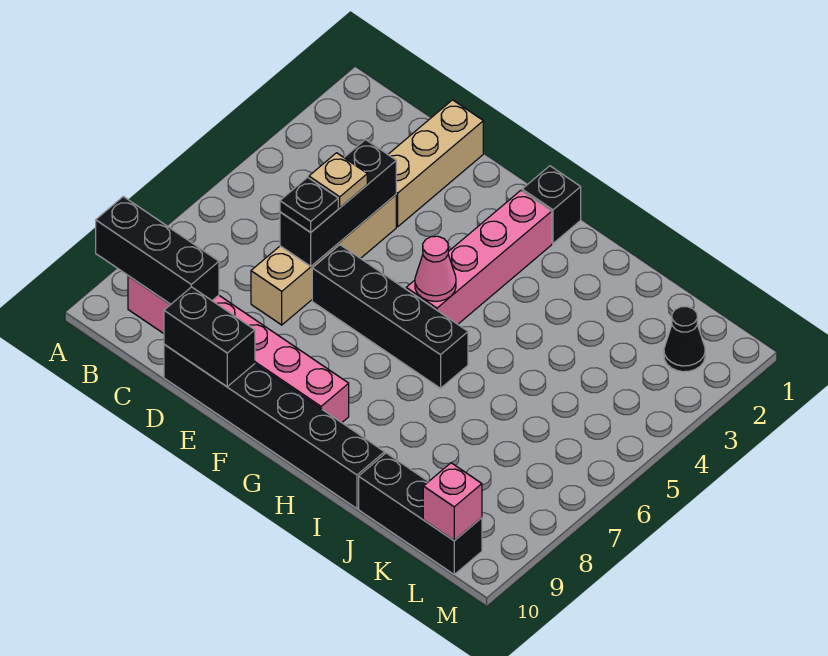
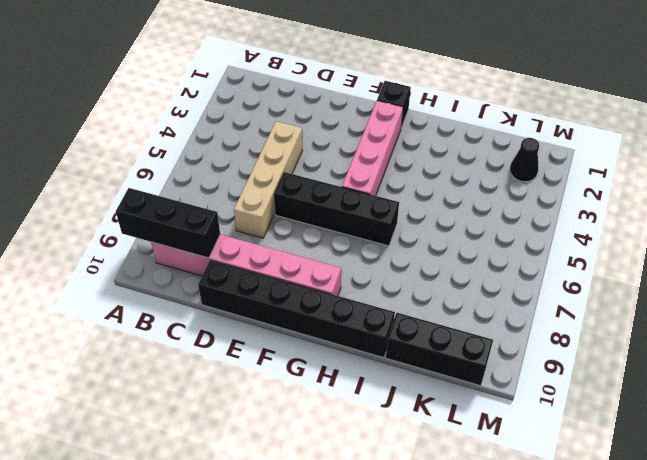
none -> tan brick D1:D3 level 1
none -> black brick D4:D6 level 2
none -> black brick D10:E10 level 2

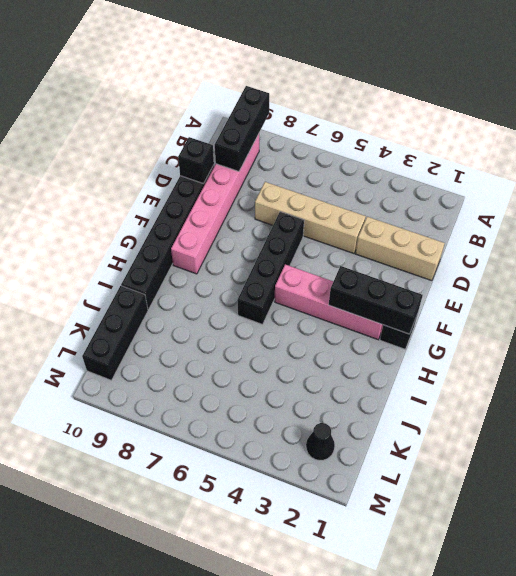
black brick D10 level 2 -> black brick D10:E10 level 2
black brick G1:G3 level 2 -> black brick D4:D6 level 2
none -> pink cone G5 level 2
none -> pink brick L10 level 2
none -> tan plate D5 level 3

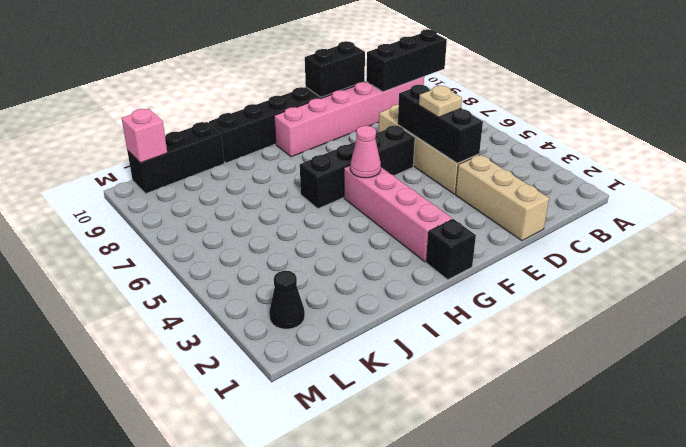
none -> black plate D6 level 3

